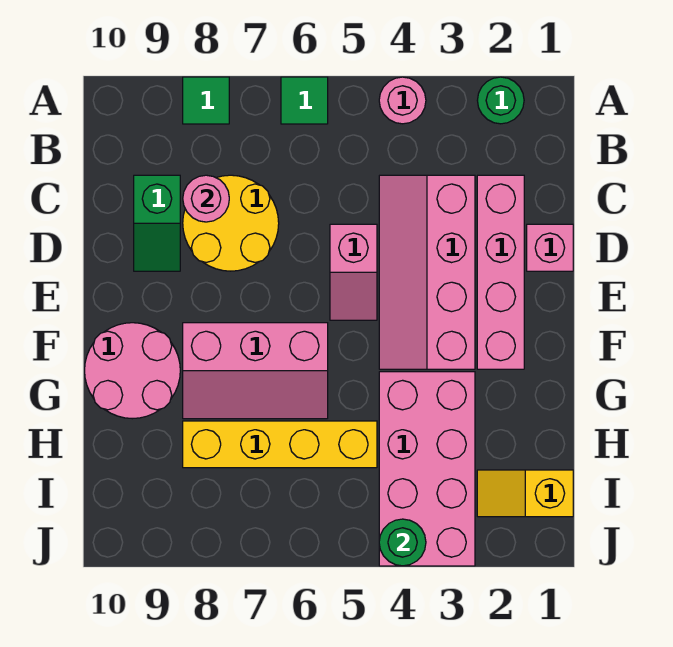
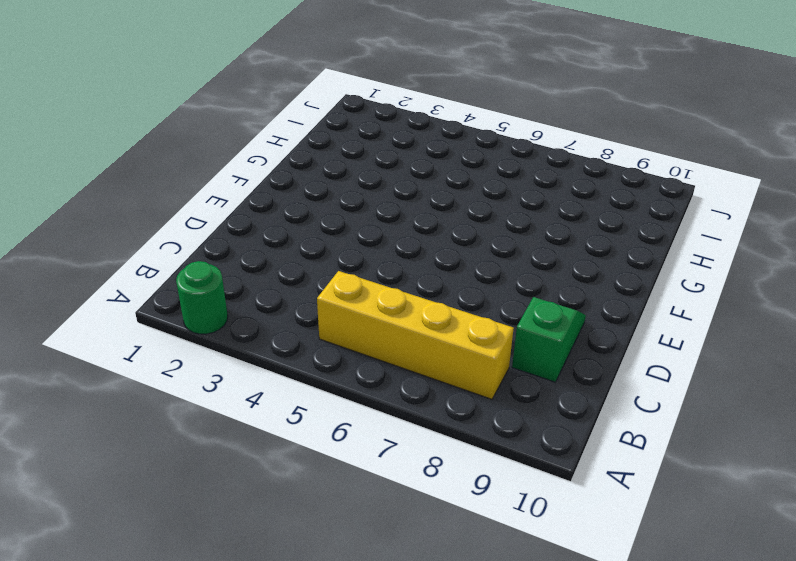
yellow brick B5:B8 level 1 -> yellow brick H5:H8 level 1
none -> pink round brick A4 level 1
none -> green tile A6 level 1
none -> green tile A8 level 1

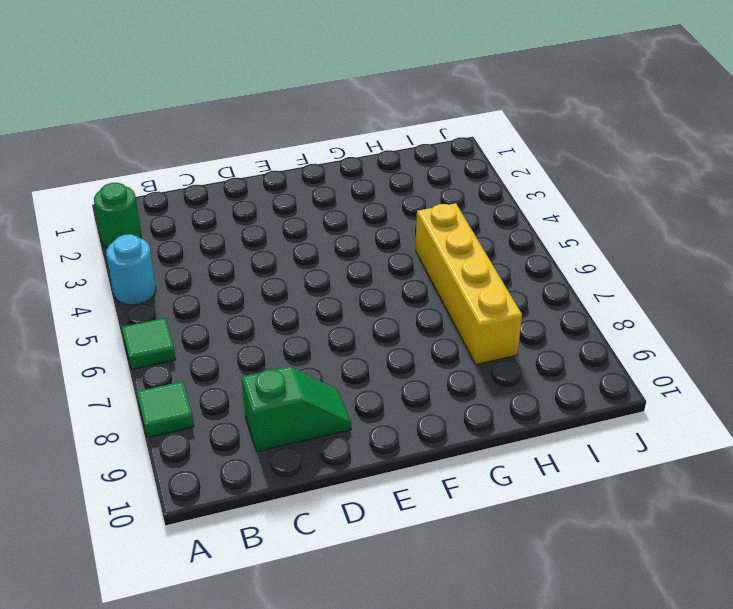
cyan round brick A4 level 1 -> pink round brick A4 level 1
none -> pink brick C2:F2 level 1
none -> pink slope C3:F4 level 1 top 3
none -> yellow round brick C7:D8 level 1

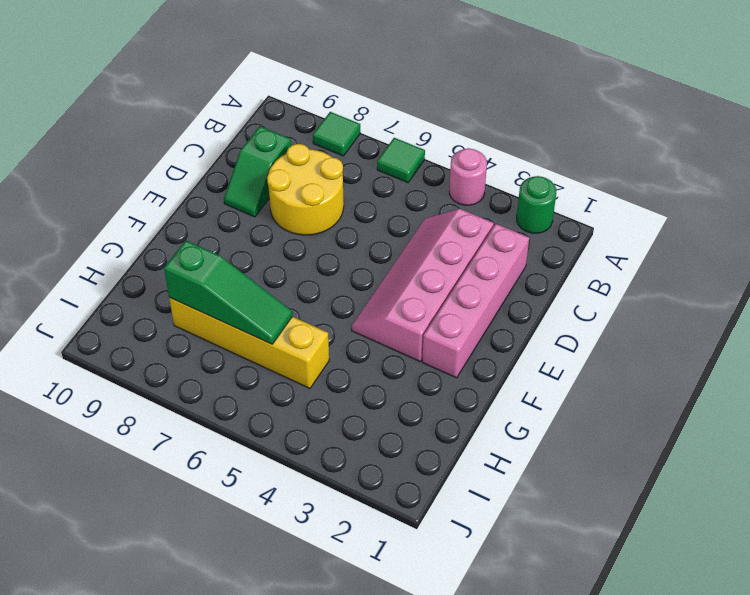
green slope H6:H8 level 2 top 8 -> none
none -> pink brick D1 level 1
none -> pink slope D5:E5 level 1 top D
none -> pink slope F6:G8 level 1 top F

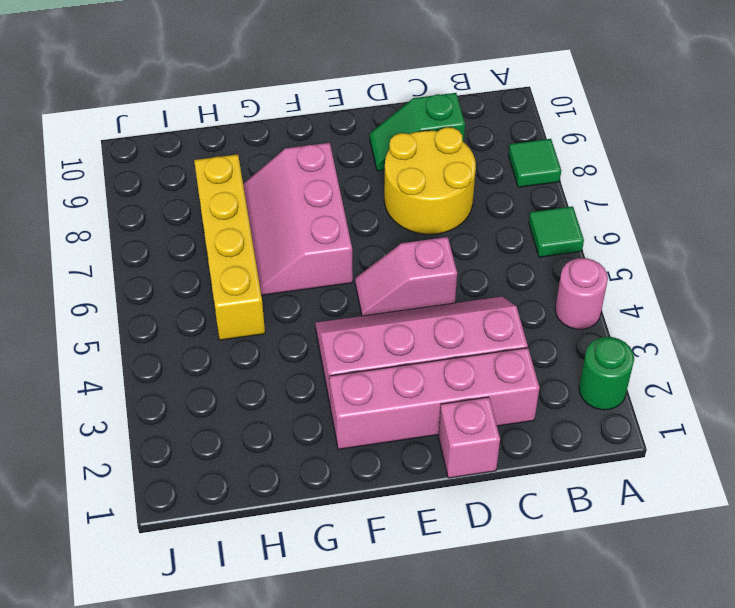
none -> pink round brick F9:G10 level 1
none -> pink brick G3:J4 level 1
none -> yellow slope I1:I2 level 1 top 1

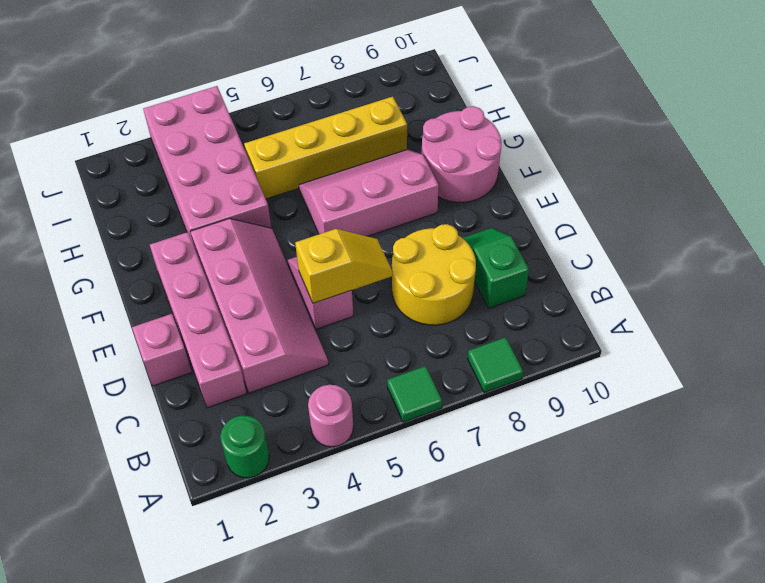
yellow slope D5:D6 level 2 top 5 -> yellow slope I1:I2 level 1 top 1
none -> pink round brick C8 level 2
none -> green round brick J4 level 2

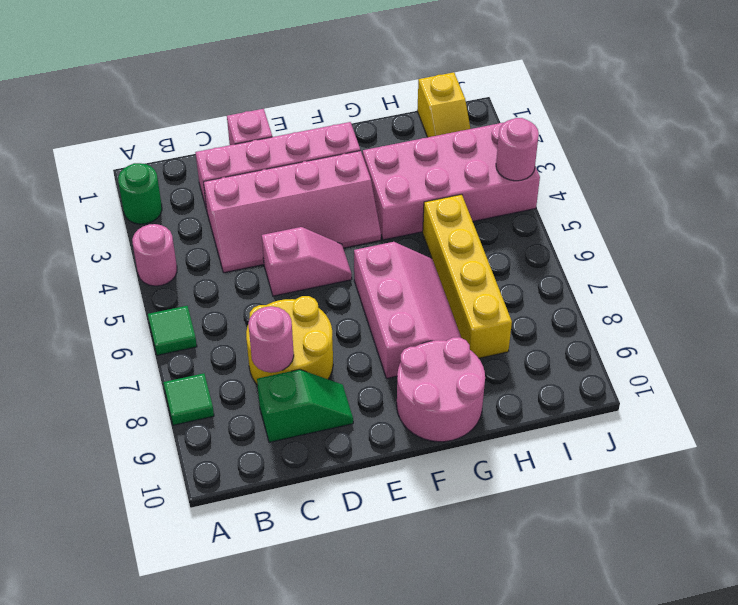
pink round brick J4 level 2 -> green round brick J4 level 2

